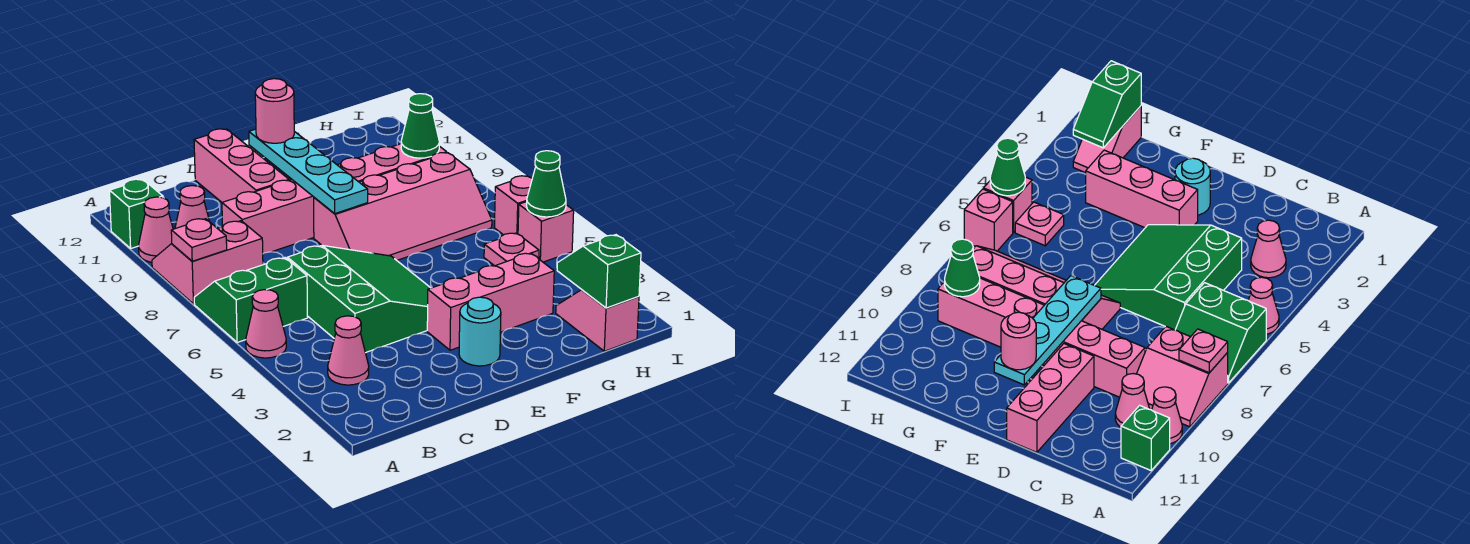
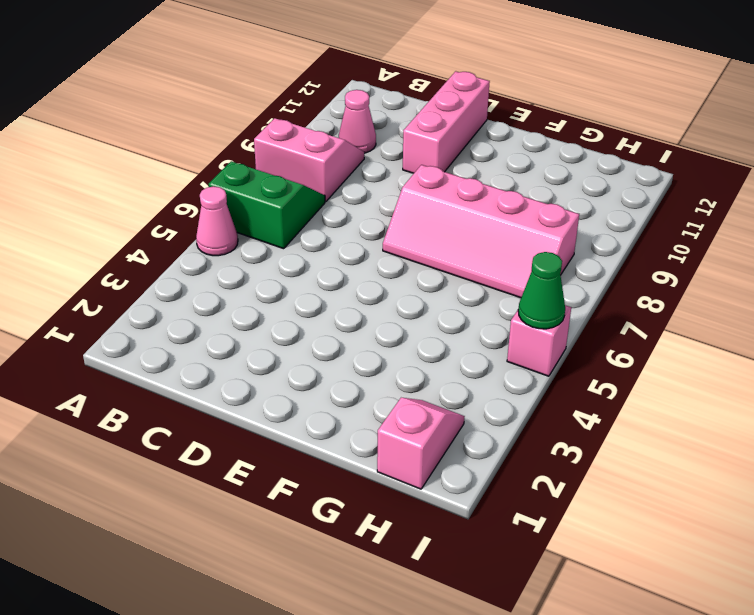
none -> pink cone A10 level 1
none -> green brick A11 level 1
none -> pink cone B3 level 1

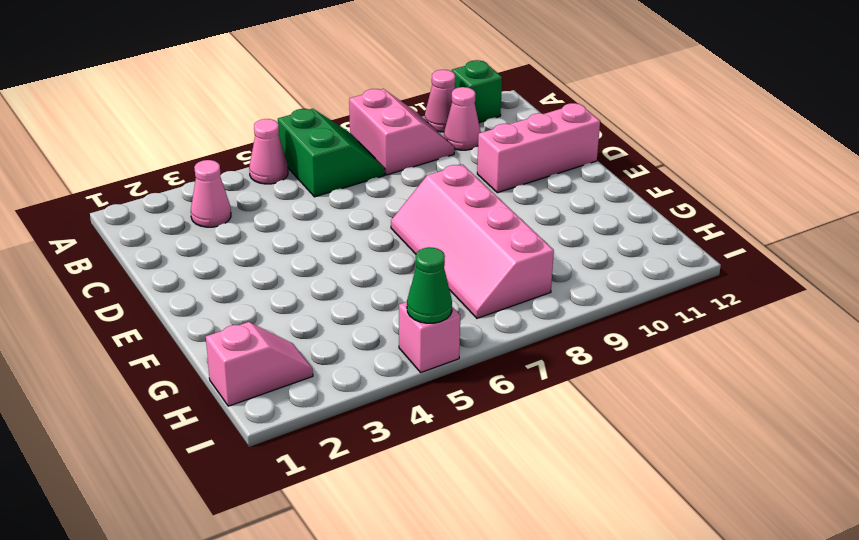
none -> green slope C4:E6 level 1 top C
none -> pink brick C9:H9 level 1
none -> cyan round brick E2 level 1

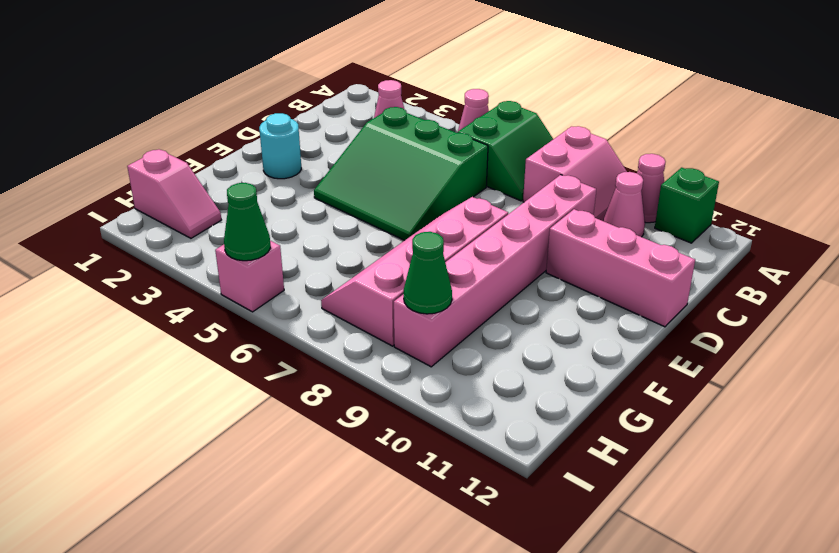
none -> pink brick E3:G3 level 1
none -> pink plate H5 level 1
none -> pink brick I6 level 1

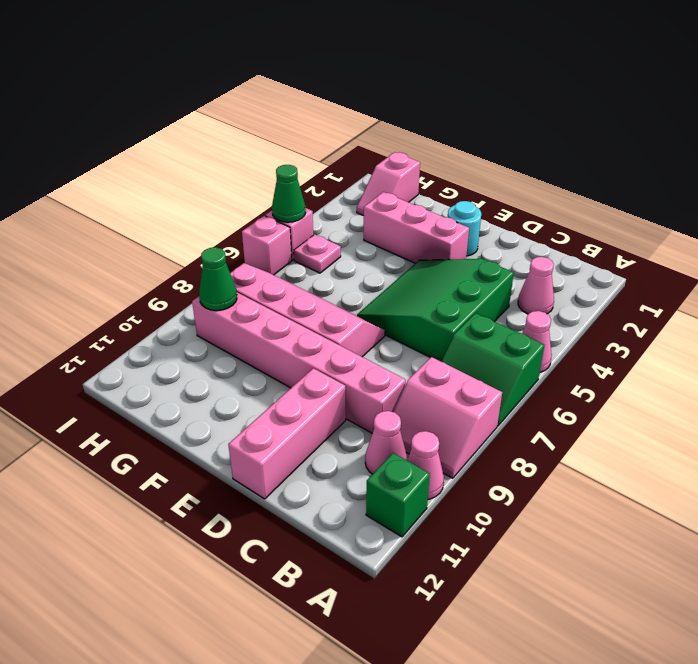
none -> pink plate A8 level 2
none -> cyan plate E8:E11 level 2
none -> green slope H1:H2 level 2 top 1

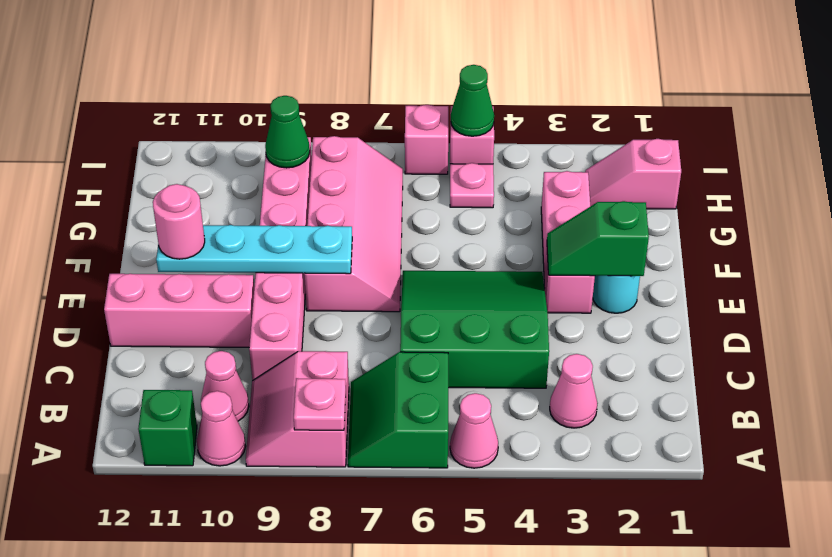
green slope E2:E3 level 2 top 2 -> green slope H1:H2 level 2 top 1

